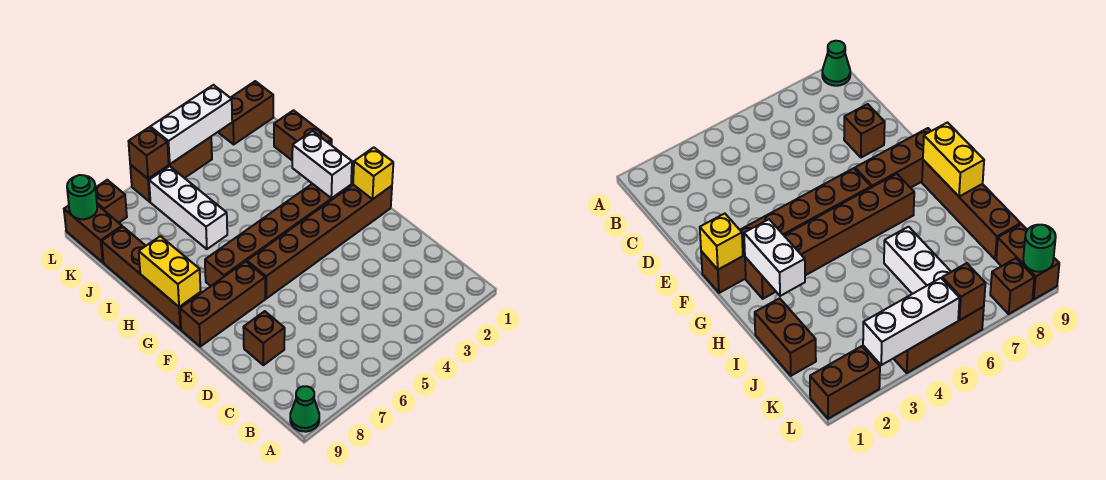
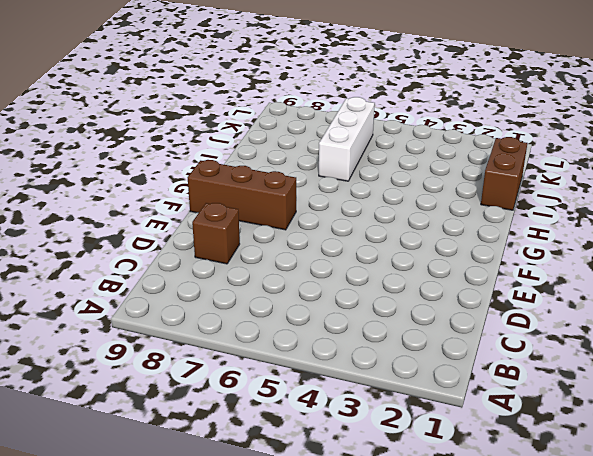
none -> green cone A9 level 1
none -> brown brick F1:F6 level 1
none -> brown brick G2:G7 level 1

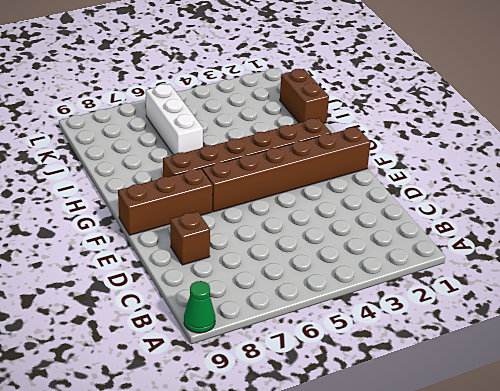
none -> brown brick G9:J9 level 1
none -> brown brick K9:L9 level 1
none -> brown brick L1:L2 level 1

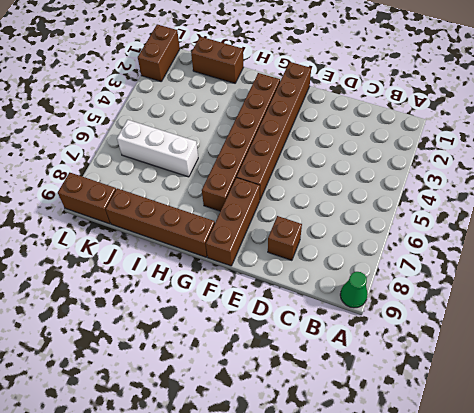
none -> brown brick L4:L6 level 1
none -> brown brick L8 level 1
none -> yellow brick F1 level 2

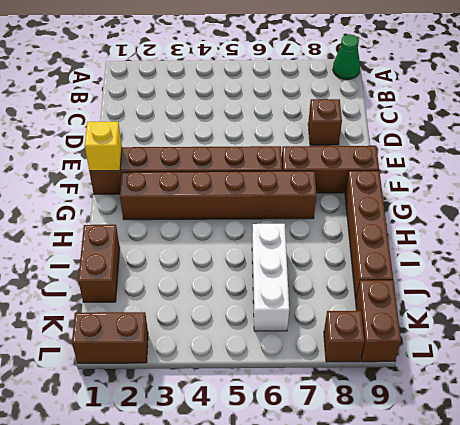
none -> brown brick L4:L6 level 1
none -> white brick G2:H2 level 2
none -> yellow brick G9:H9 level 2

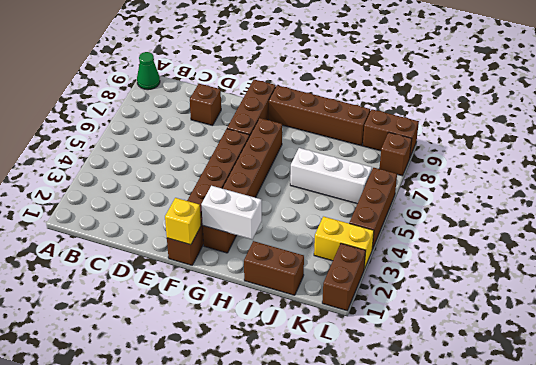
yellow brick K3:L3 level 1 -> yellow brick G9:H9 level 2
none -> white brick L3:L5 level 2
none -> brown brick L6 level 2
none -> green round brick L9 level 2

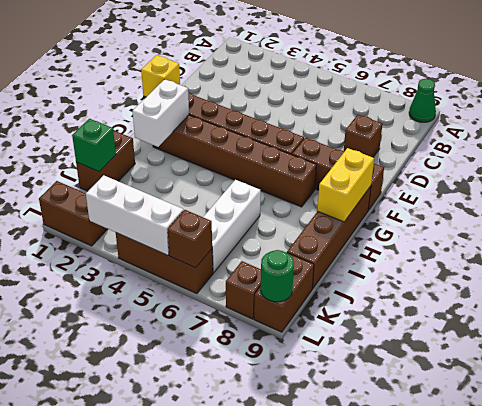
green brick J1 level 2 -> none

